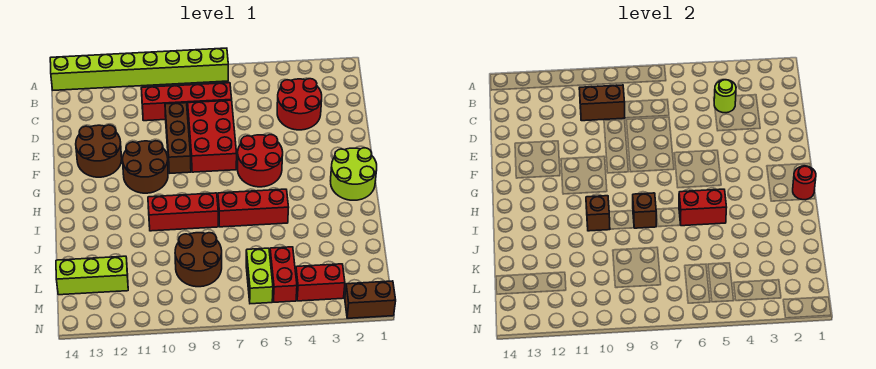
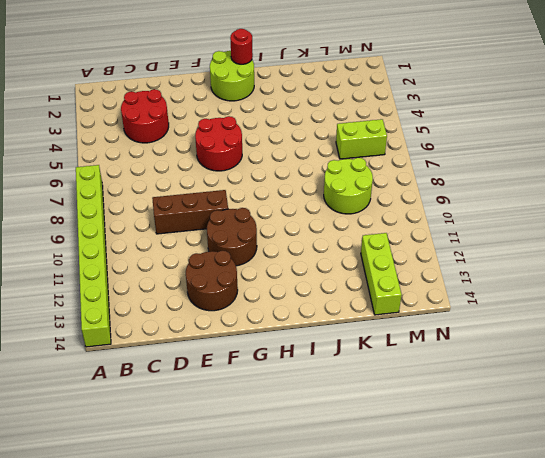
lime round brick K8:L9 level 1 -> brown round brick K8:L9 level 1
none -> red brick C7:C10 level 1
none -> red brick D7:F8 level 1
none -> red brick I5:I7 level 1

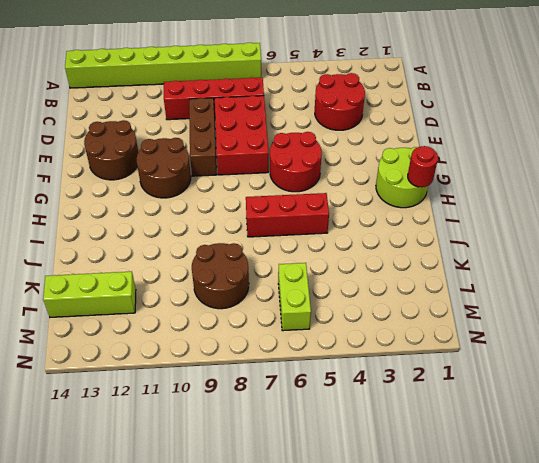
none -> red brick I8:I10 level 1
none -> red brick L5:M5 level 1
none -> red brick M3:M4 level 1

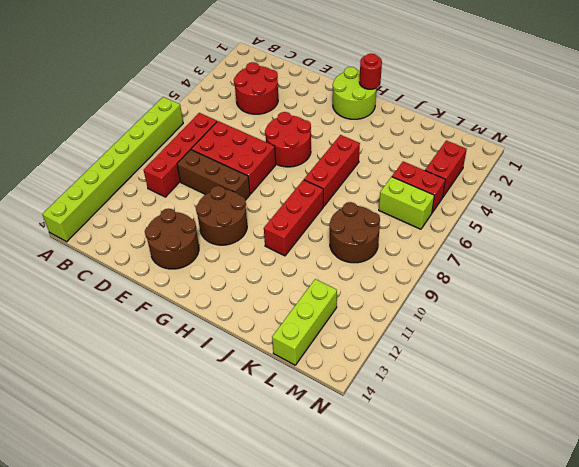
none -> brown brick N1:N2 level 1
none -> lime round brick C4 level 2
none -> brown brick C9:C10 level 2

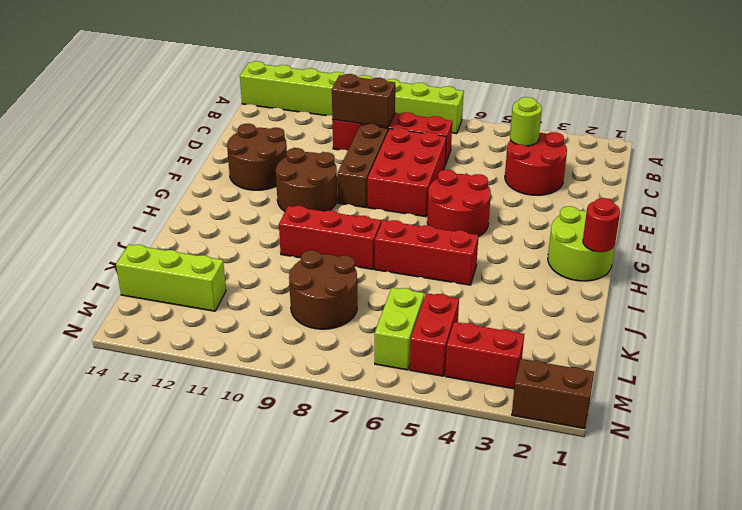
none -> red brick I5:I6 level 2
none -> brown brick I8 level 2
none -> brown brick I10 level 2

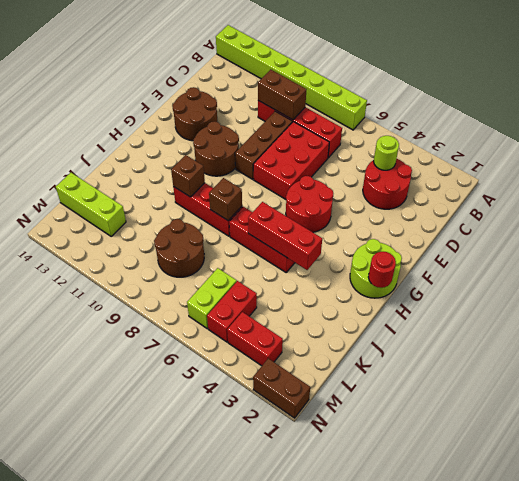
red brick I4:I6 level 2 -> red brick I5:I6 level 2

